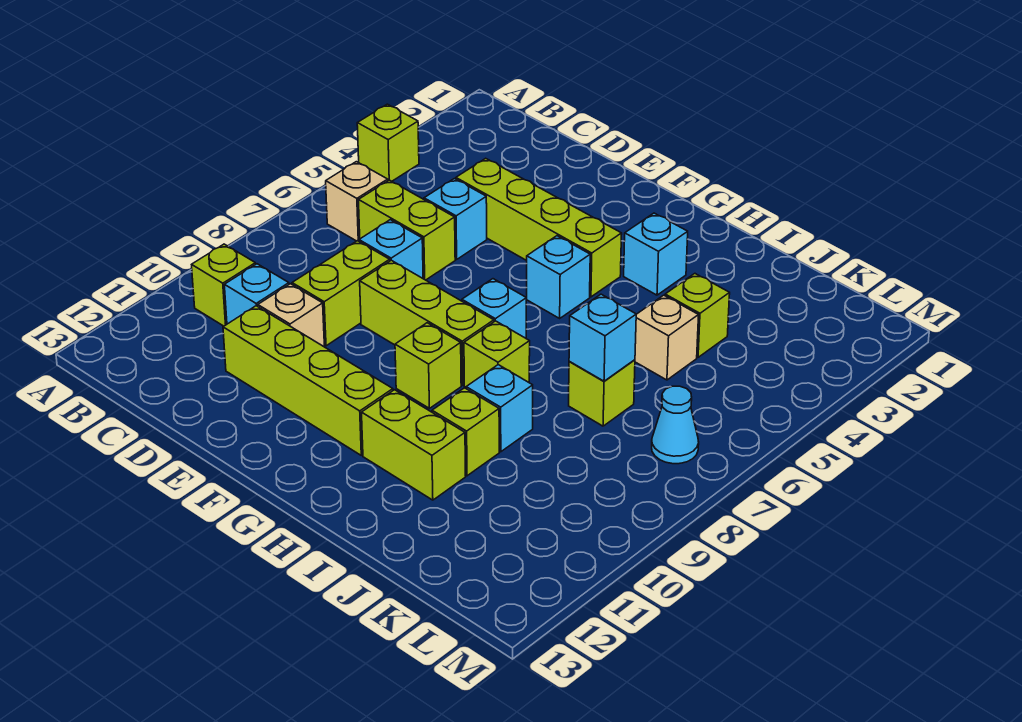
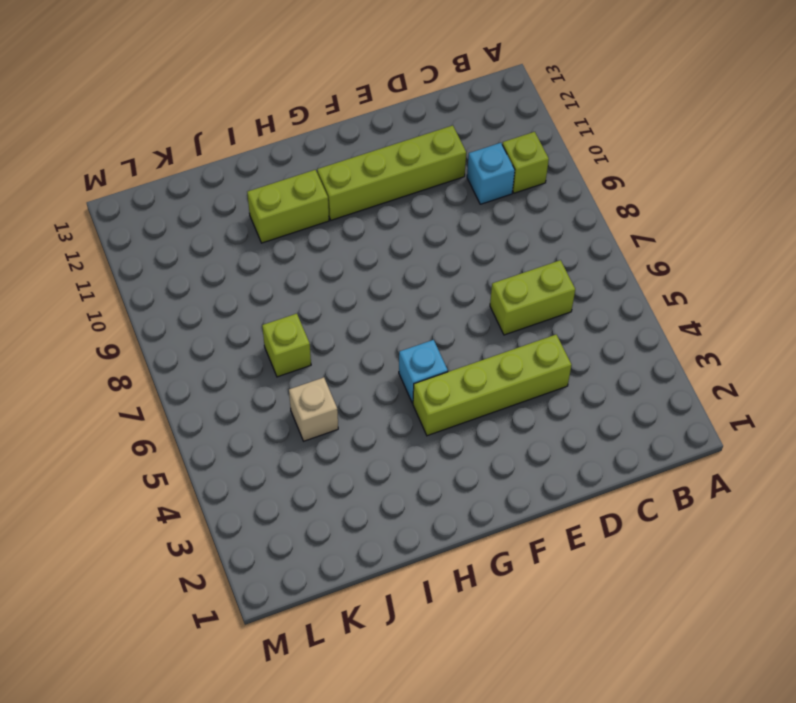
none -> lime brick A4 level 1
none -> tan brick B6 level 1
none -> cyan brick D5 level 1

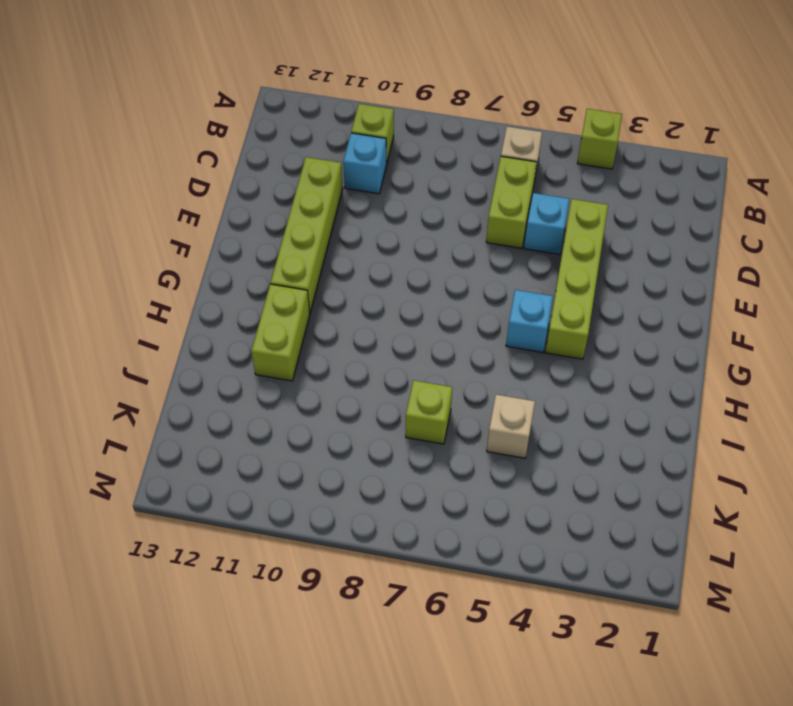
none -> cyan brick D7 level 1
none -> lime brick D8:D9 level 1
none -> tan brick D10 level 1

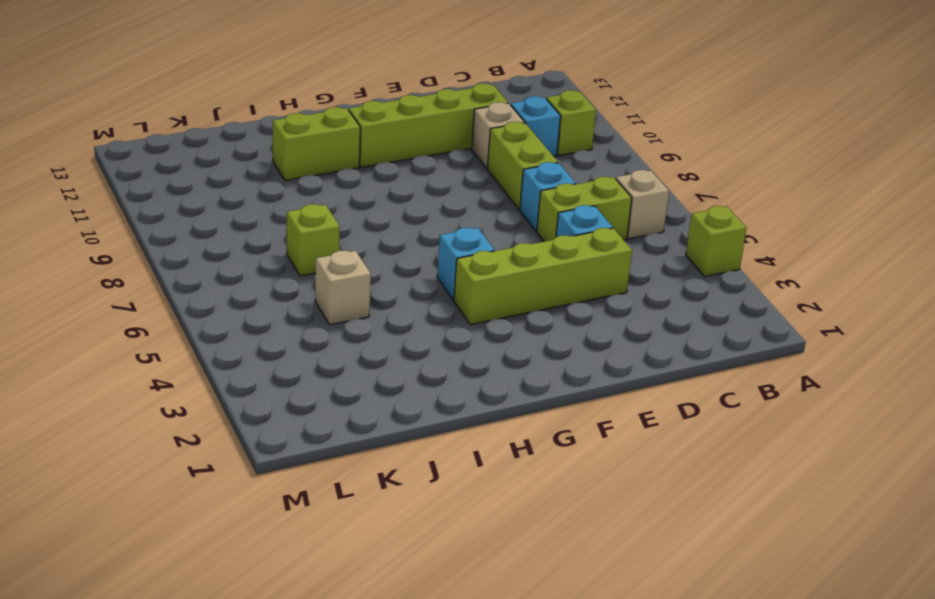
none -> lime brick E8:G8 level 1
none -> cyan brick G7 level 1
none -> lime brick G9 level 1

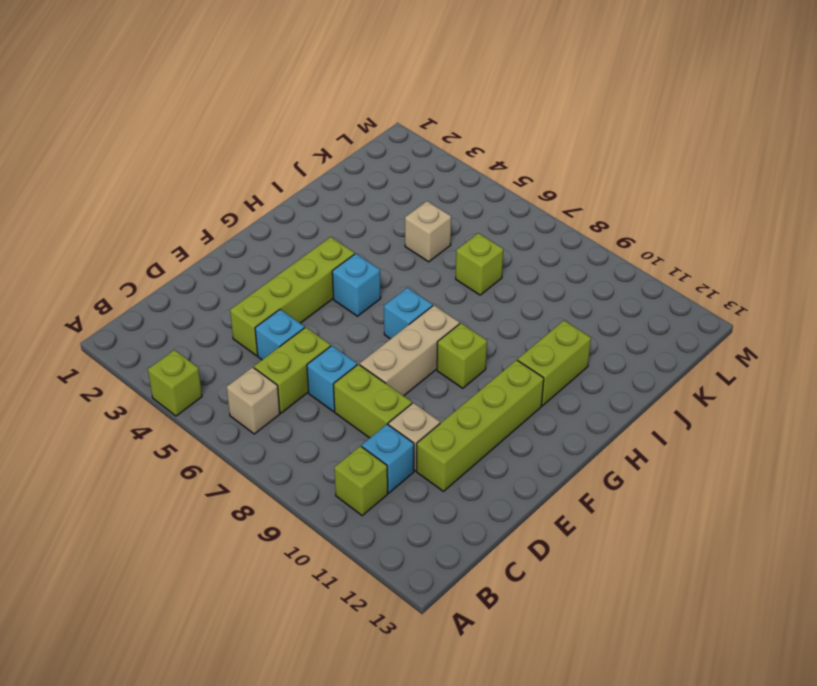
tan brick E8:G8 level 1 -> lime brick E8:G8 level 1
none -> cyan brick H3 level 1
none -> lime brick H8 level 1
none -> cyan brick I9 level 1

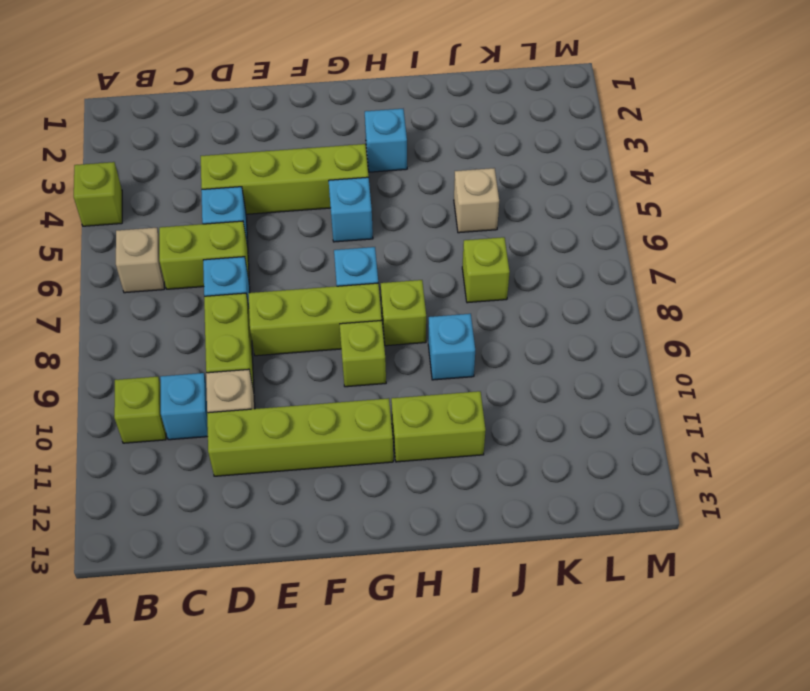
none -> lime brick I10 level 1
none -> lime brick J4 level 1
none -> cyan cone L7 level 1

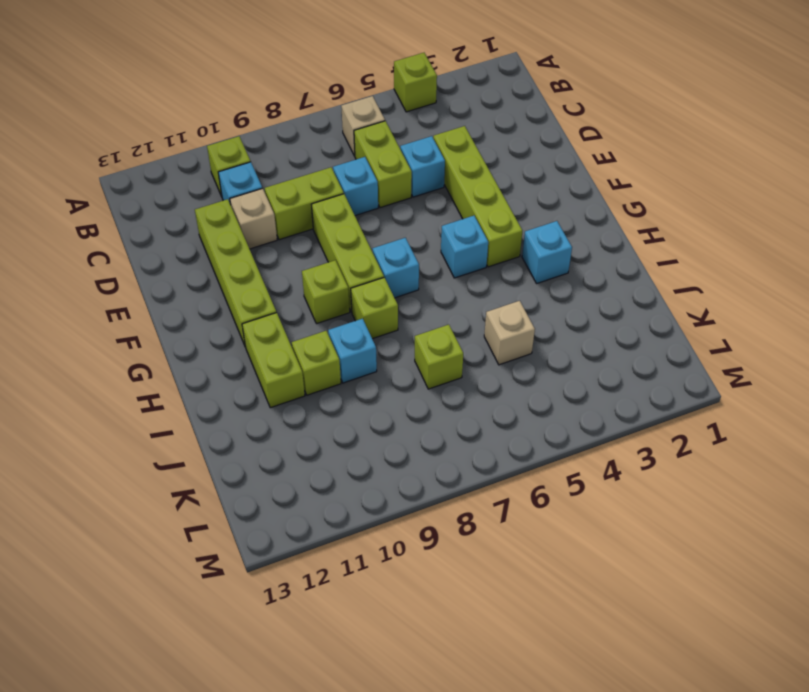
none -> lime brick J4 level 1
none -> cyan cone L7 level 1
none -> cyan brick J7 level 2

